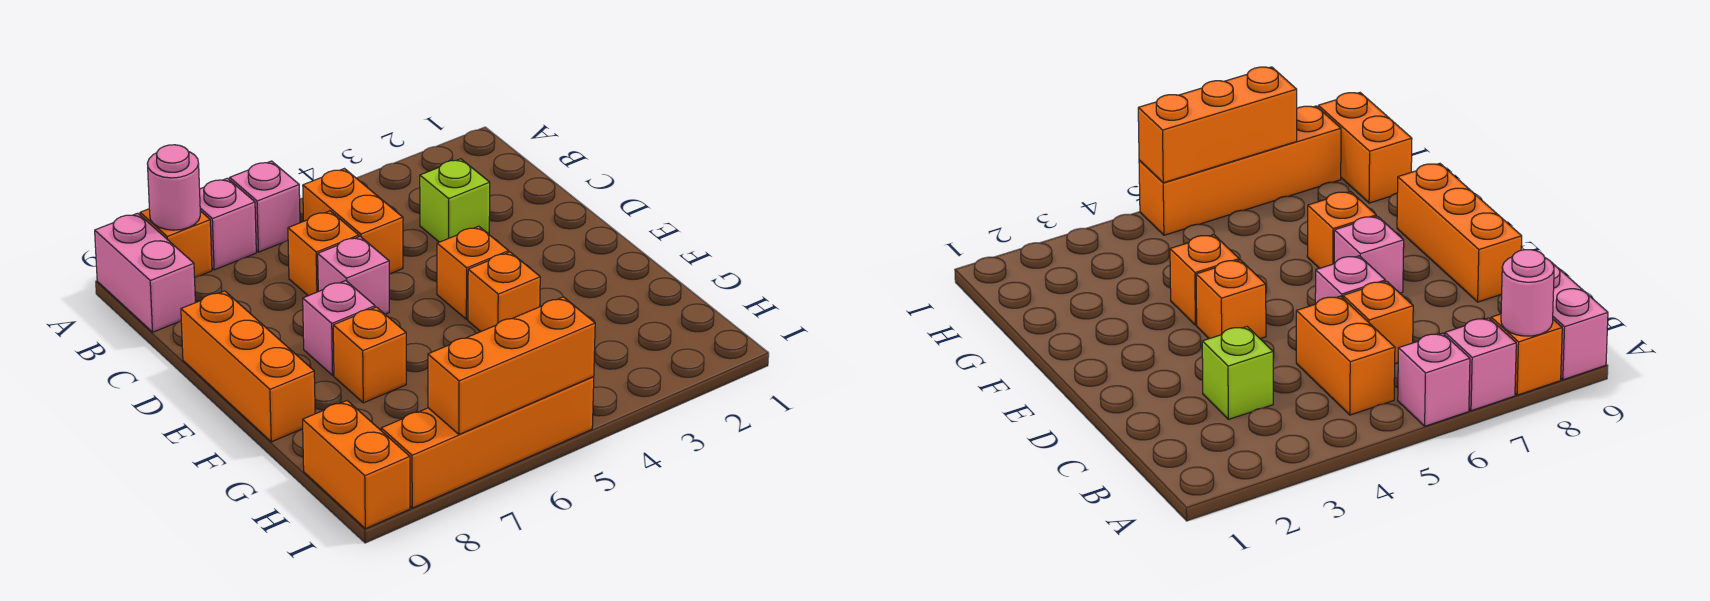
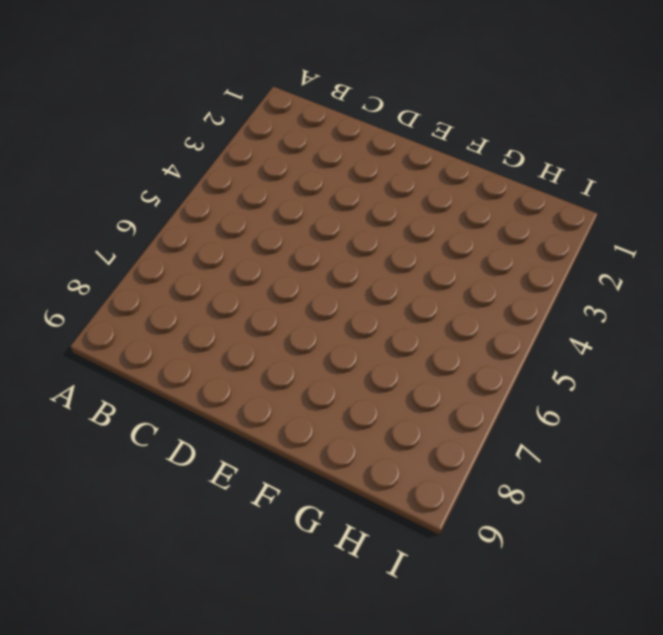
none -> pink brick A6 level 1
none -> pink brick A7 level 1
none -> orange brick A8 level 1

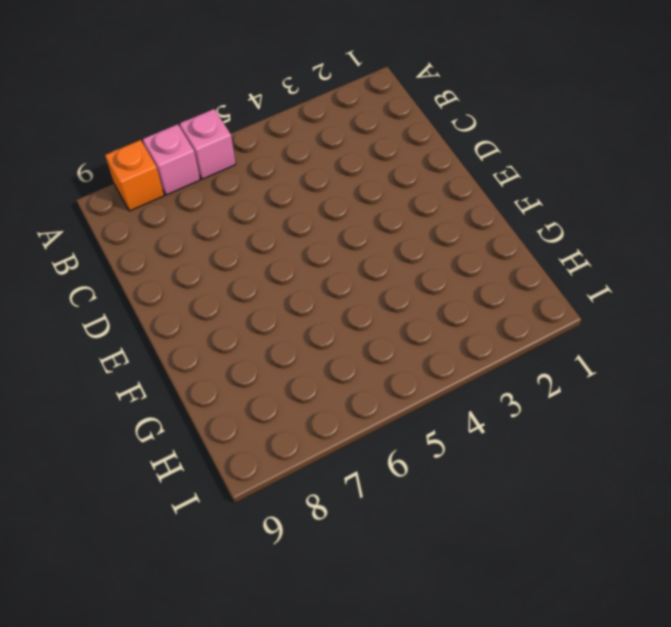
none -> pink brick A9:B9 level 1
none -> orange brick B5:C5 level 1
none -> lime brick C3 level 1

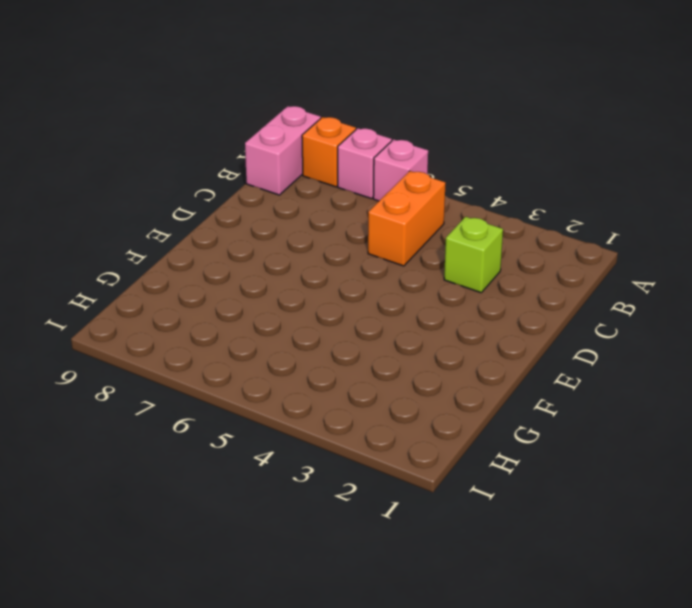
none -> orange brick C6 level 1
none -> pink brick D6 level 1
none -> orange brick D9:F9 level 1

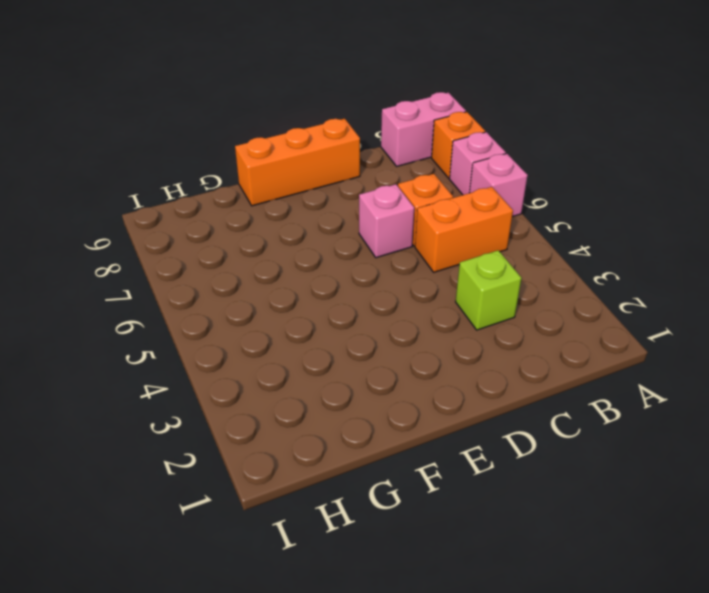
none -> orange brick E4 level 1
none -> pink brick E7 level 1
none -> orange brick F4 level 1

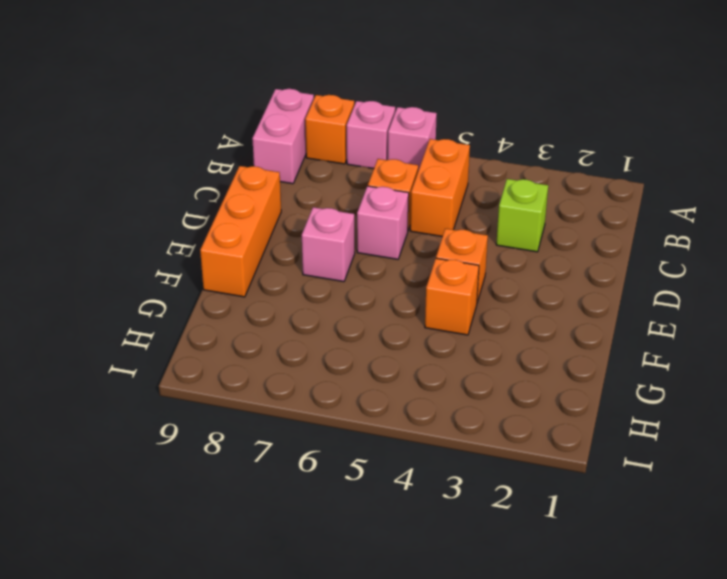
none -> orange brick F7 level 1
none -> orange brick H9:I9 level 1
none -> orange brick I5:I8 level 1

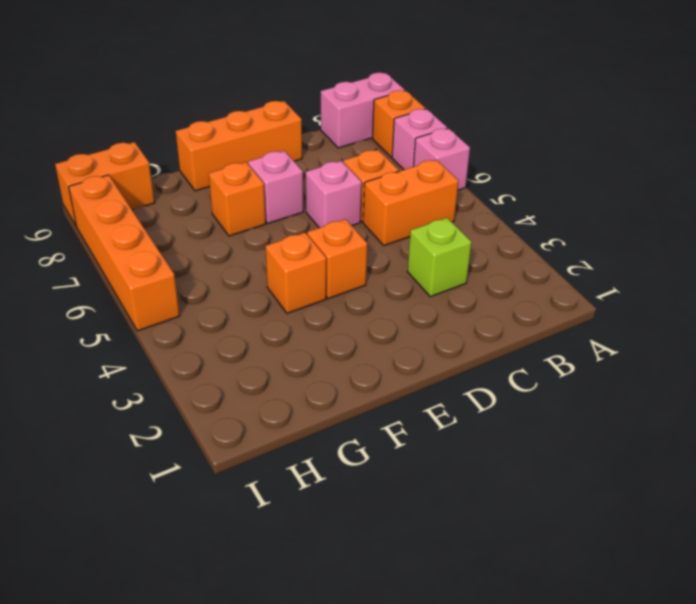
none -> pink round brick A8 level 2
none -> orange brick I5:I7 level 2

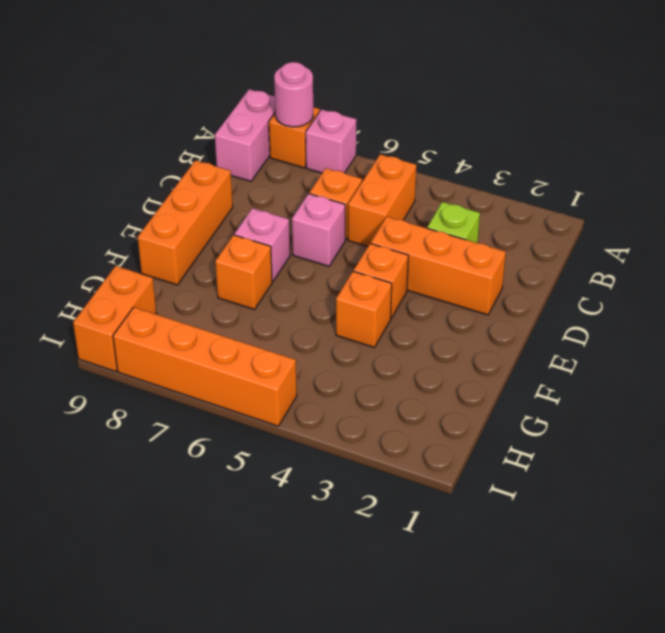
orange brick D2:D4 level 1 -> orange brick I5:I7 level 2
none -> pink brick A6 level 1

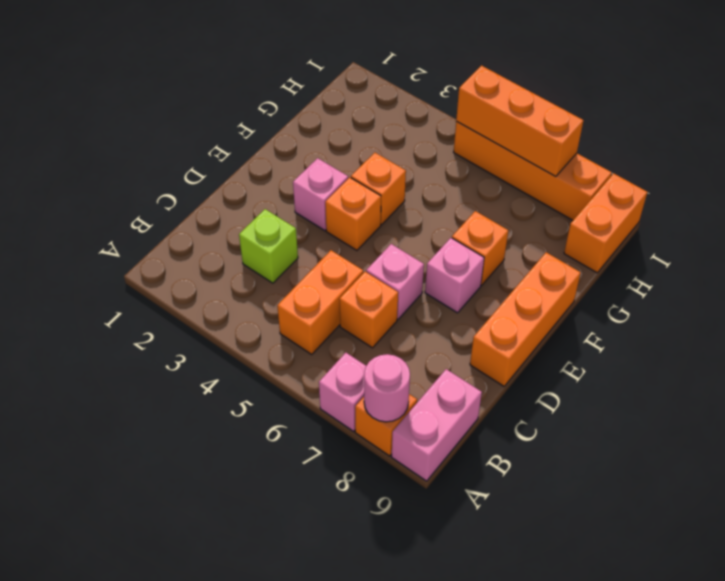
pink brick E3 level 1 -> pink brick A6 level 1

